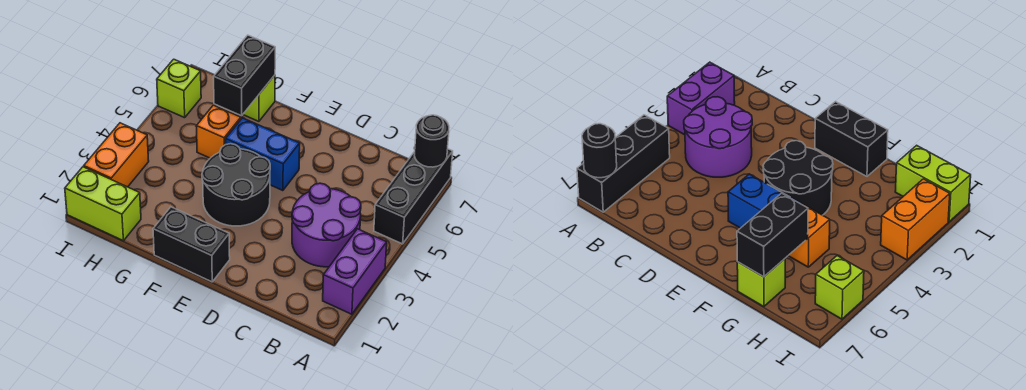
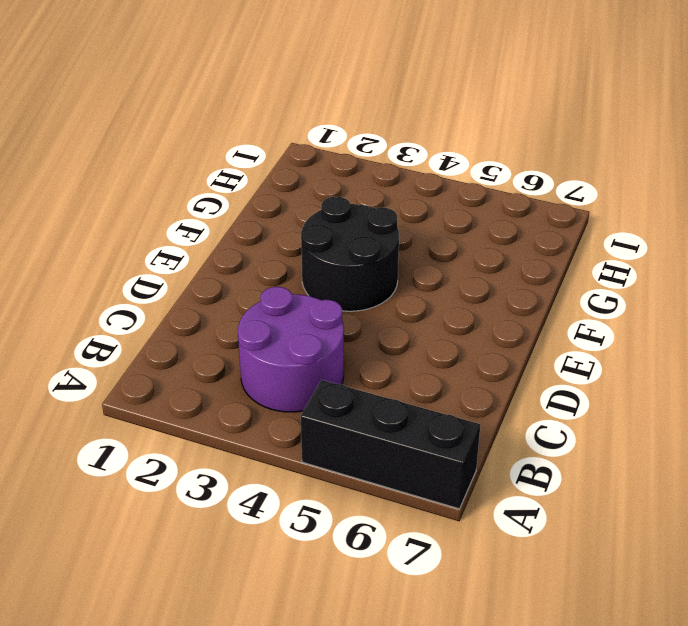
none -> purple brick A2:A3 level 1
none -> black brick E1:F1 level 1
none -> blue brick E5:F5 level 1

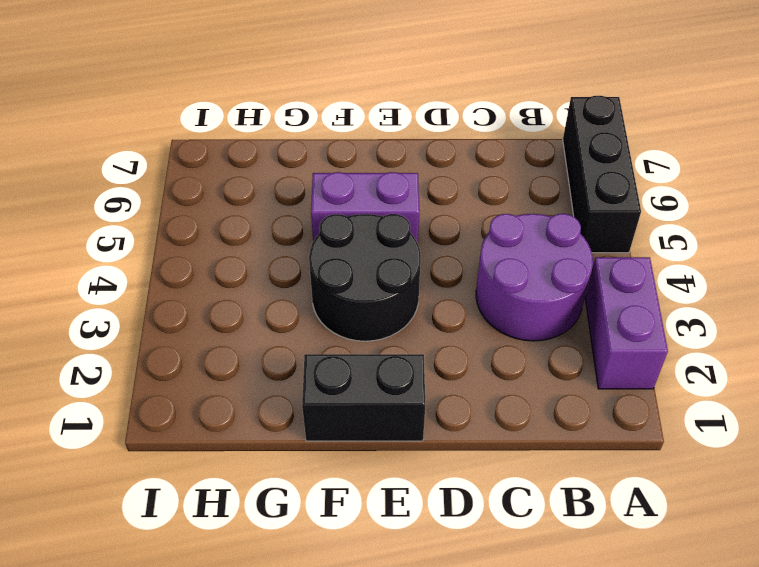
purple brick E5:F5 level 1 -> blue brick E5:F5 level 1
none -> orange brick G5 level 1
none -> lime brick G7 level 1
none -> lime brick H1:I1 level 1

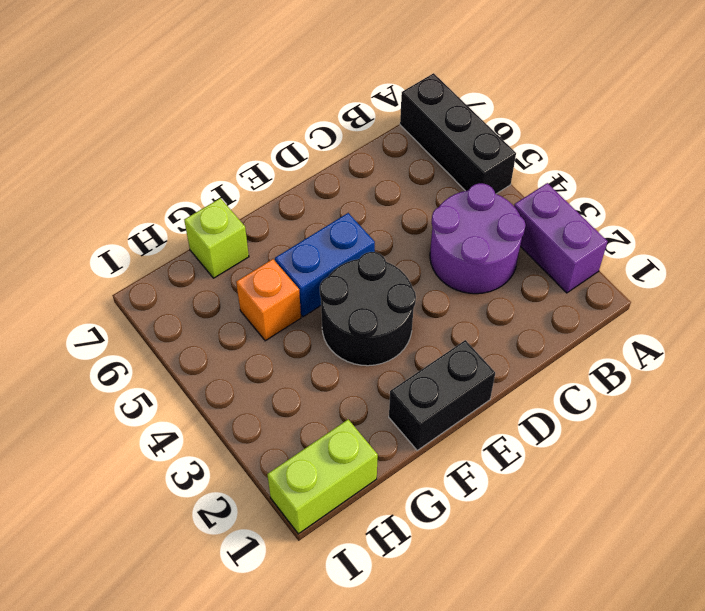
none -> orange brick I2:I3 level 1
none -> lime brick I6 level 1
none -> black round brick A7 level 2

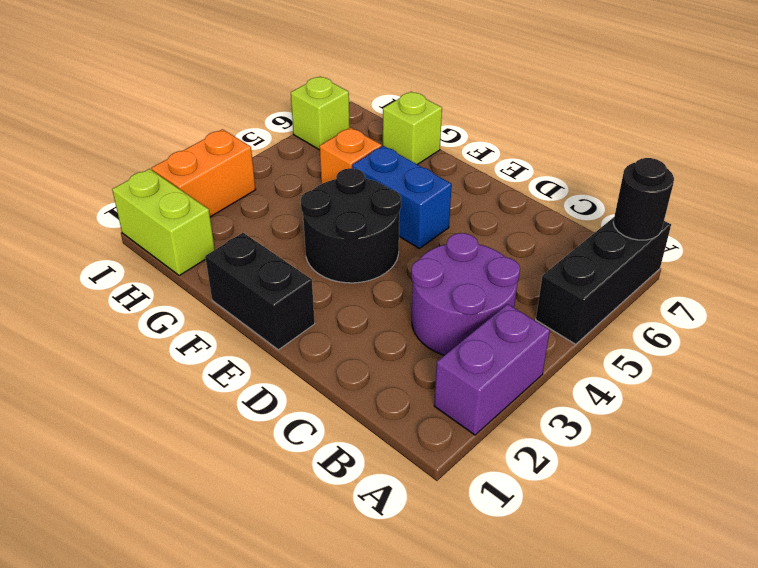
none -> black brick G6:G7 level 2

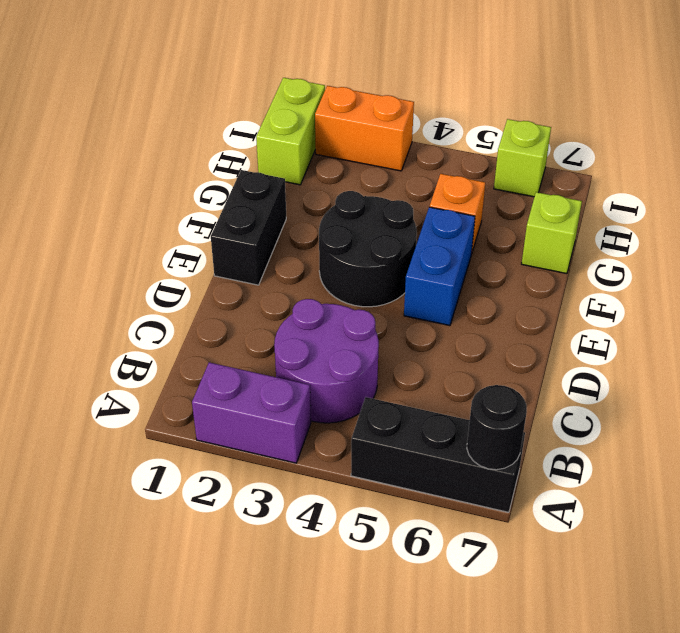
none -> black brick G6:G7 level 2

